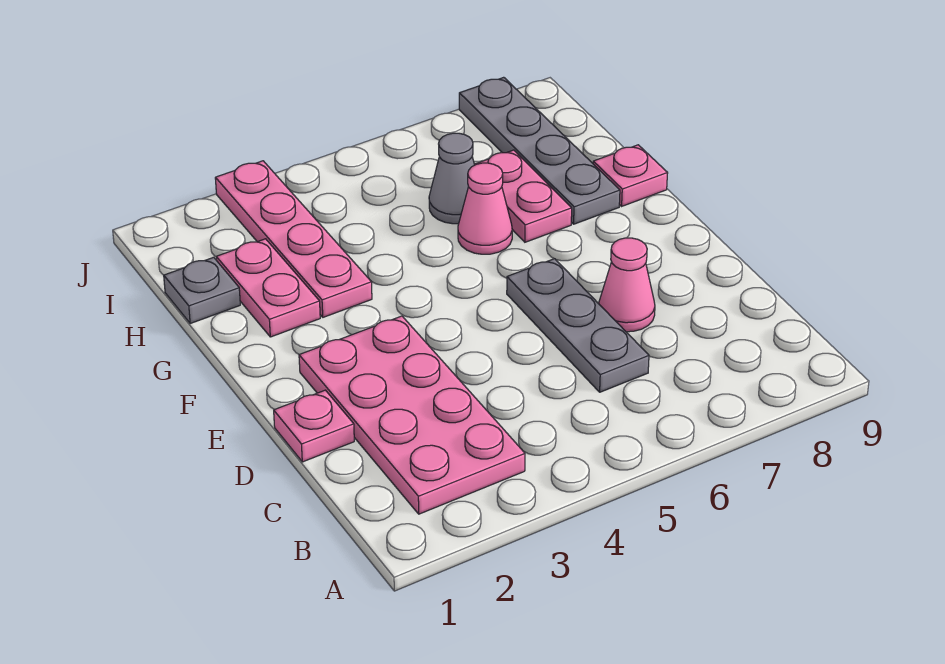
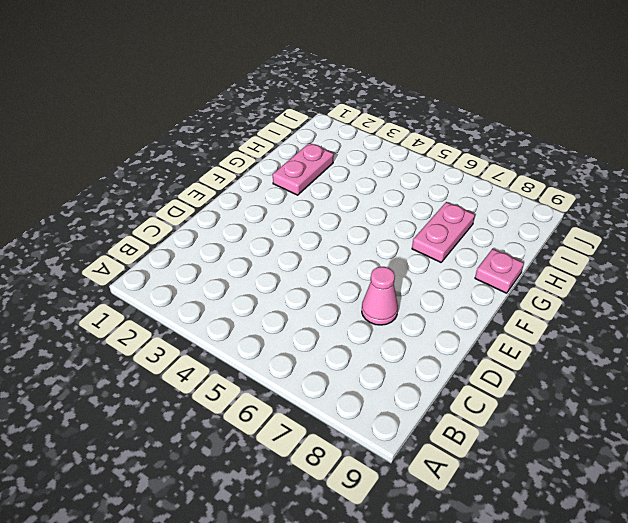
none -> pink plate B2:E3 level 1
none -> grey plate C6:E6 level 1
none -> pink plate D1 level 1

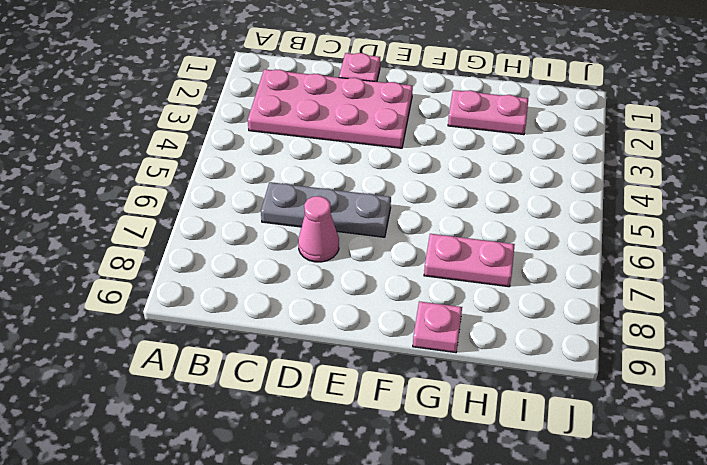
none -> pink plate G3:J3 level 1
none -> pink cone G6 level 1
none -> grey plate G8:J8 level 1

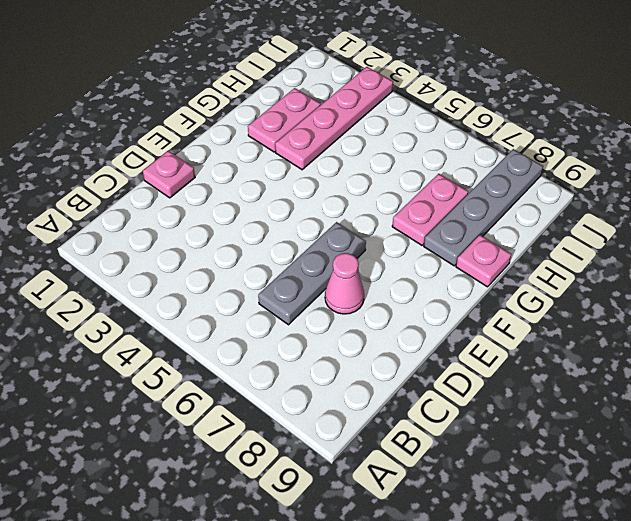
none -> pink plate B2:E3 level 1
none -> pink cone G6 level 1
none -> grey plate H1 level 1

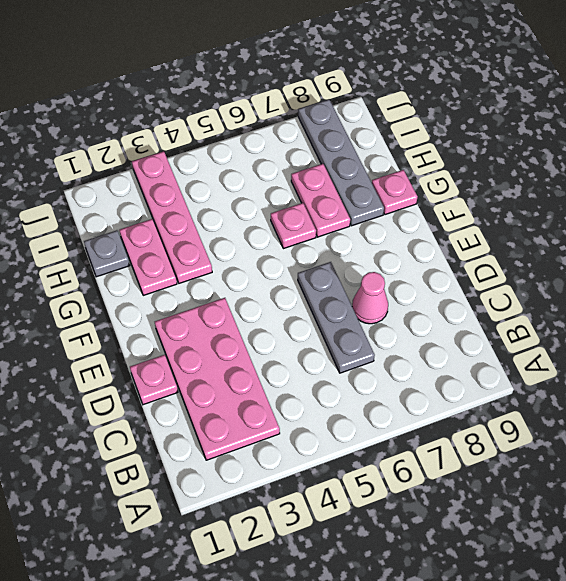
pink plate G6 level 1 -> pink cone G6 level 1
none -> grey cone H6 level 1

